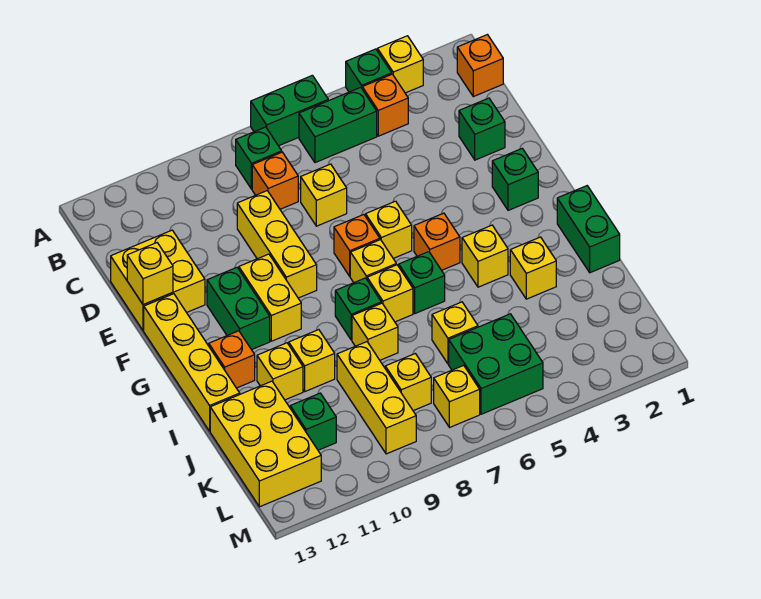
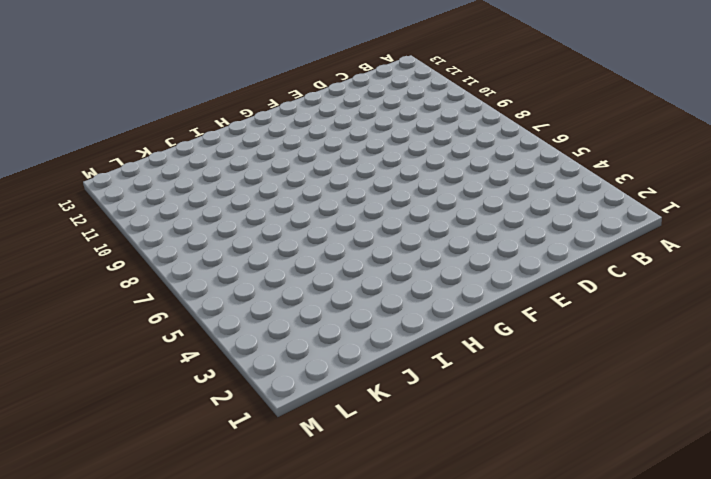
none -> yellow brick A3 level 1
none -> green brick A4 level 1
none -> green brick A6:A7 level 1
none -> orange brick B1 level 1

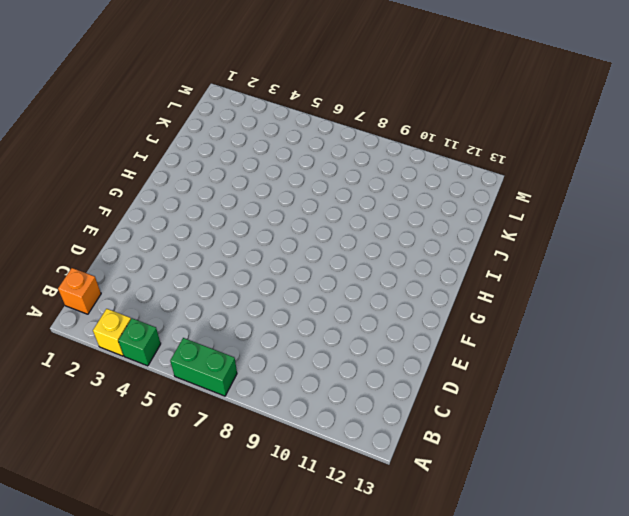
none -> orange brick B4 level 1
none -> green brick B5:B6 level 1
none -> green brick B8 level 1
none -> orange brick C8 level 1

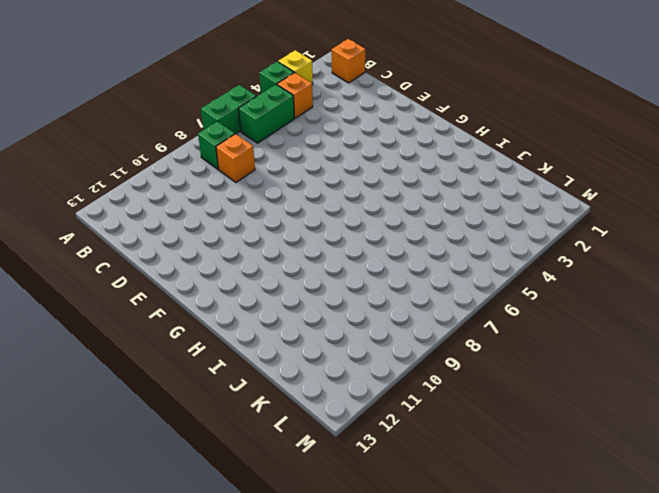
none -> green brick D2 level 1
none -> yellow brick D7 level 1
none -> yellow brick D9:F9 level 1
none -> yellow brick D12:E13 level 1

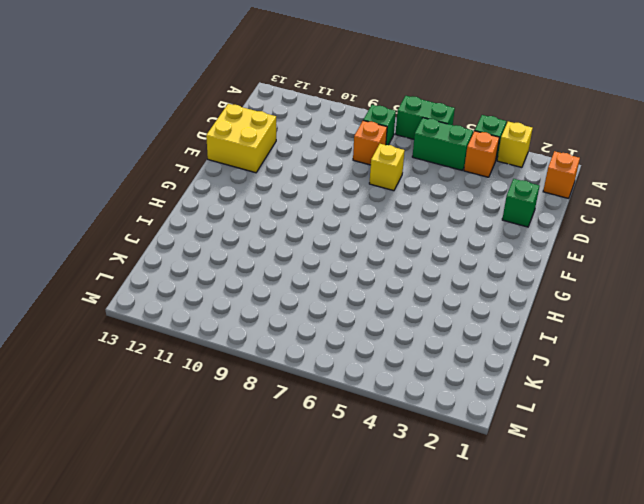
none -> yellow brick D9:F9 level 1
none -> green brick F2 level 1
none -> yellow brick F6 level 1
none -> orange brick F7 level 1

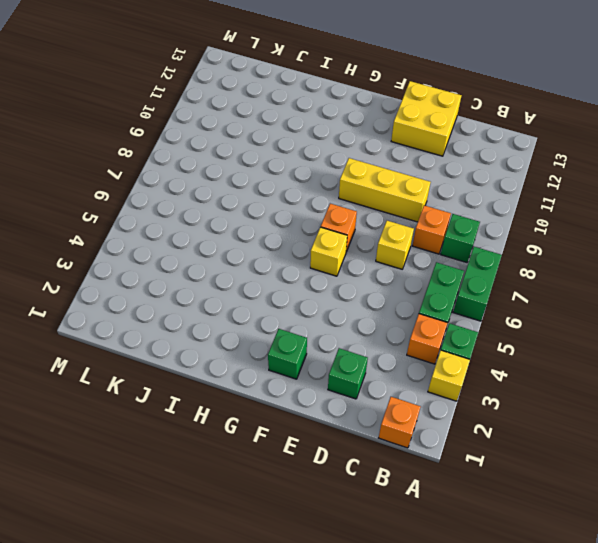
none -> yellow brick F10:G10 level 1
none -> green brick F11:G11 level 1
none -> yellow brick F13:I13 level 1
none -> orange brick G5 level 1

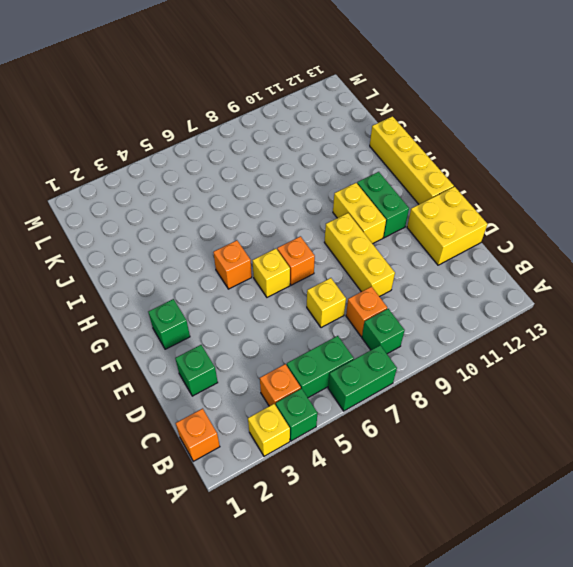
none -> yellow brick G7 level 1
none -> green brick H1:I1 level 1
none -> yellow brick H4 level 1
none -> green brick H6 level 1

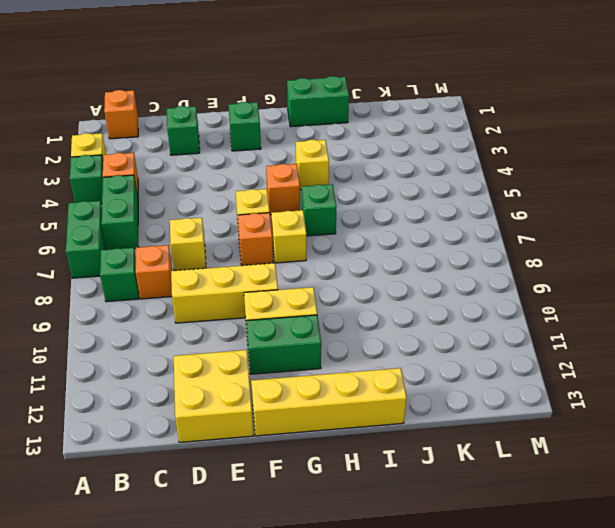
none -> yellow brick H7 level 1
none -> green brick H8 level 1
none -> orange brick H12 level 1
none -> yellow brick I3 level 1

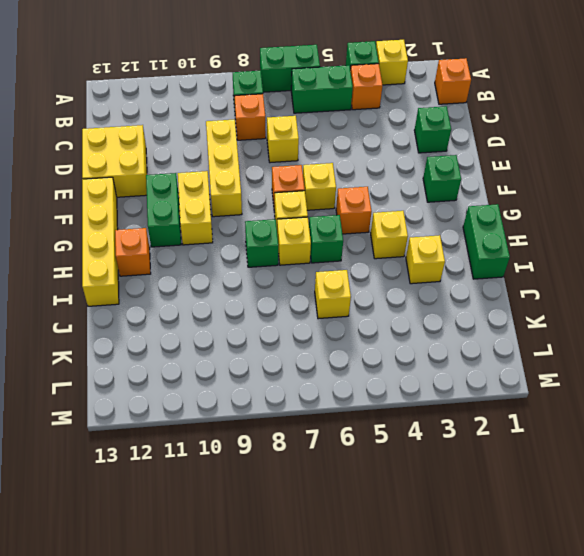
none -> yellow brick I8 level 1
none -> yellow brick I10 level 1
none -> yellow brick I11 level 1
none -> yellow brick J9:L9 level 1

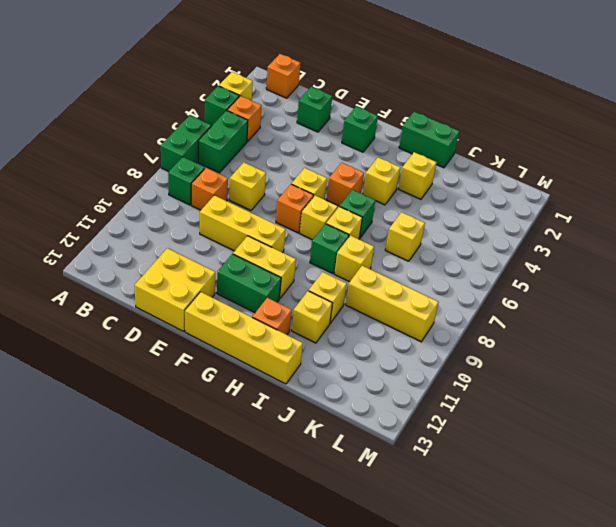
none -> yellow brick J12:L13 level 1
none -> green brick K5:L6 level 1
none -> yellow brick K8 level 1
none -> green brick K11 level 1

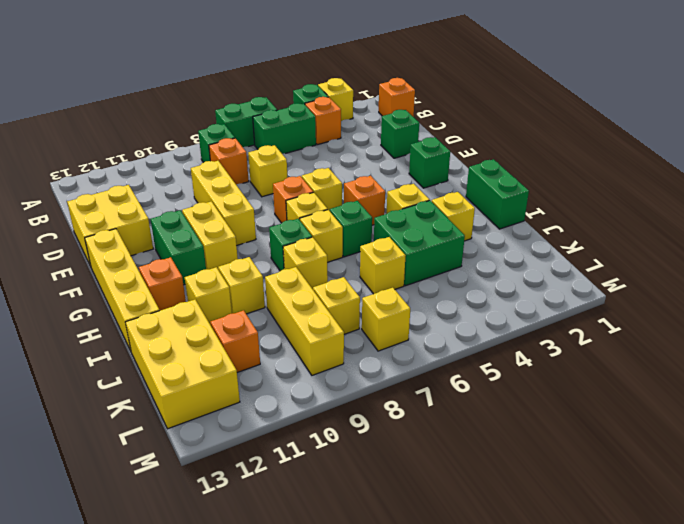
green brick I4:J5 level 1 -> green brick K5:L6 level 1
orange brick K11 level 1 -> green brick K11 level 1
none -> yellow brick E13 level 2

